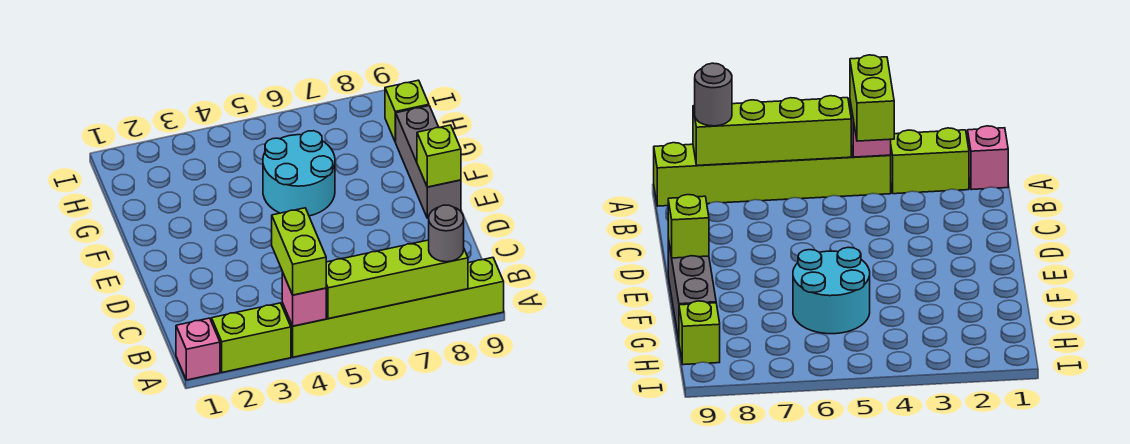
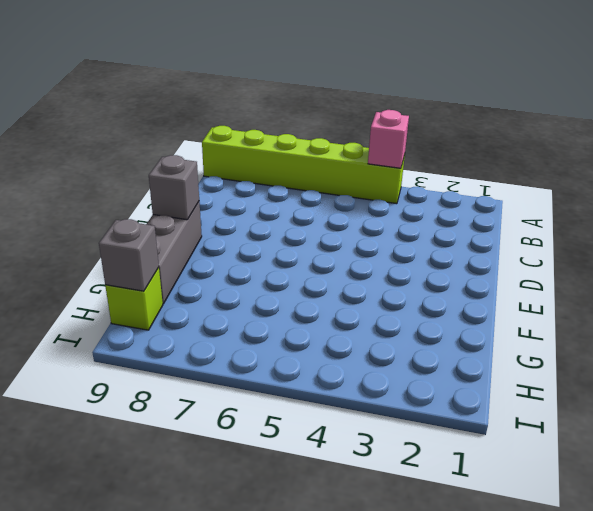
grey brick E9 level 2 -> lime brick E9 level 2
grey brick H9 level 2 -> none
none -> pink brick A1 level 1
none -> lime brick A2:A3 level 1

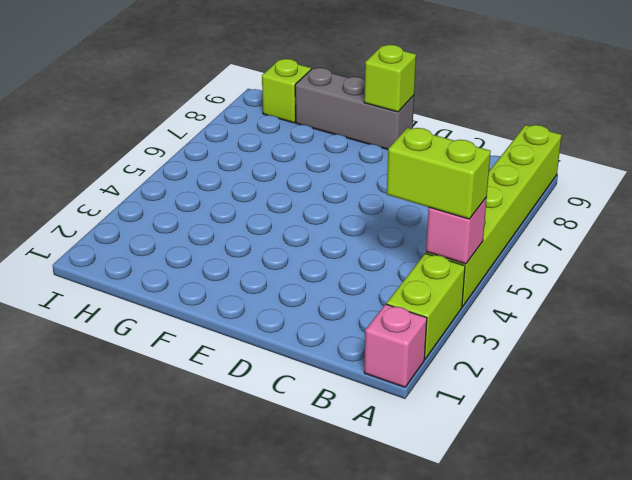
none -> cyan round brick F5:G6 level 1
none -> lime brick A5:A8 level 2

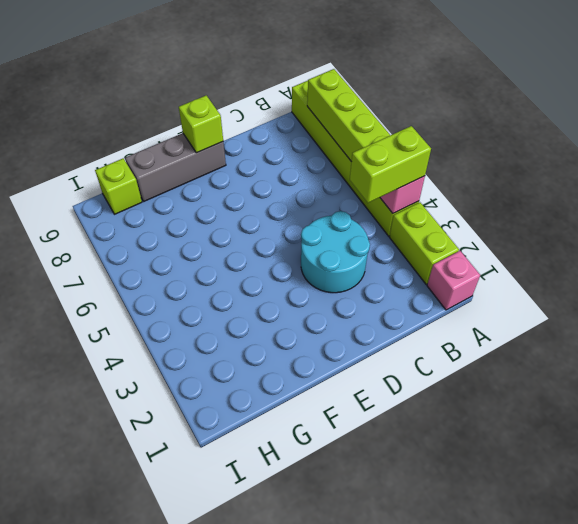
cyan round brick C3:D4 level 1 -> cyan round brick F5:G6 level 1
none -> grey round brick A8 level 3

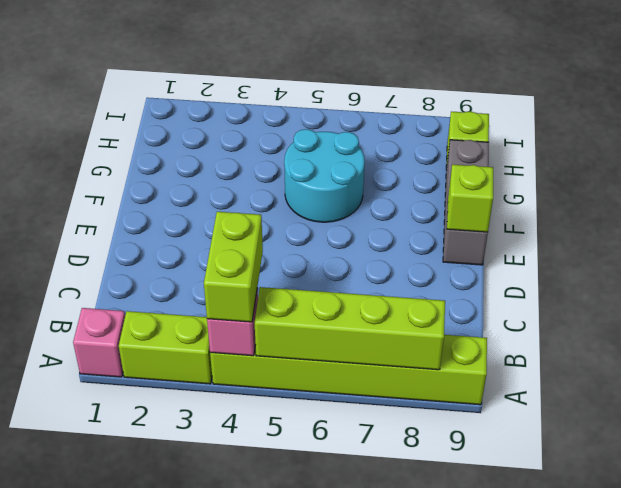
none -> grey round brick A8 level 3

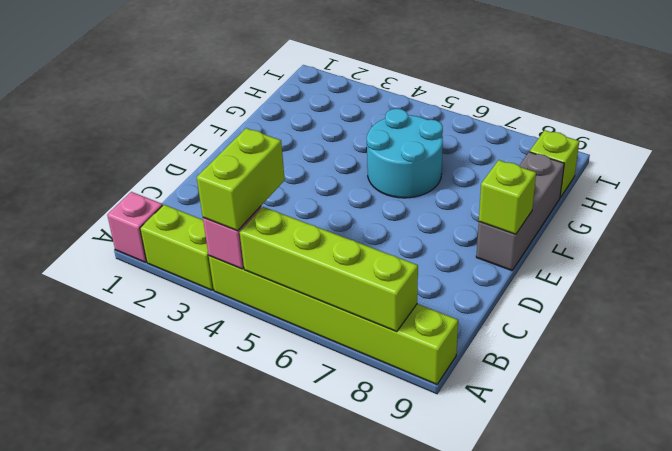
none -> grey round brick A8 level 3

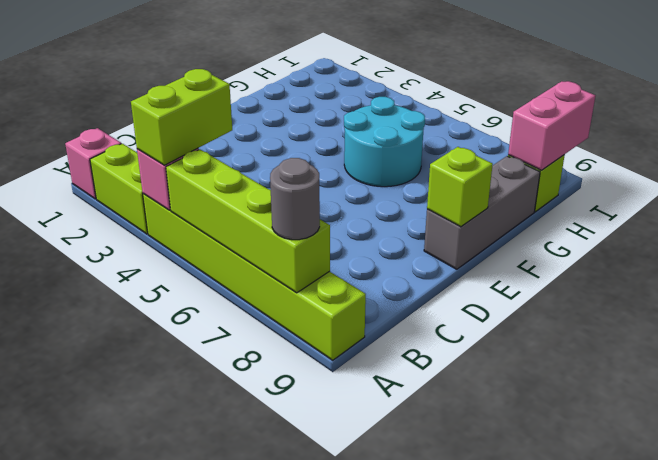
pink brick H9:I9 level 2 -> none

